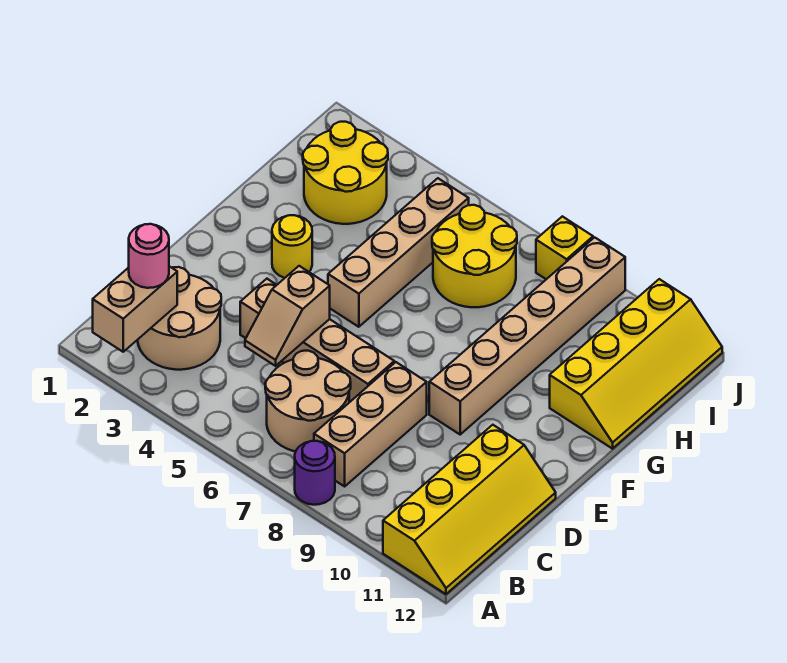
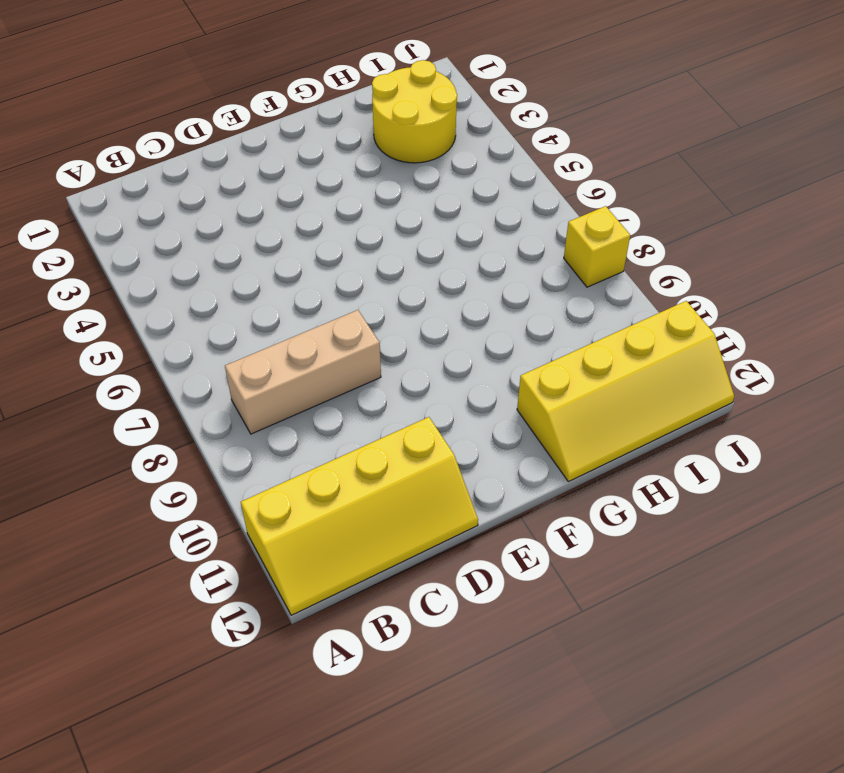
none -> purple round brick A8 level 1
none -> tan round brick B2:C3 level 1
none -> tan round brick B6:C7 level 1

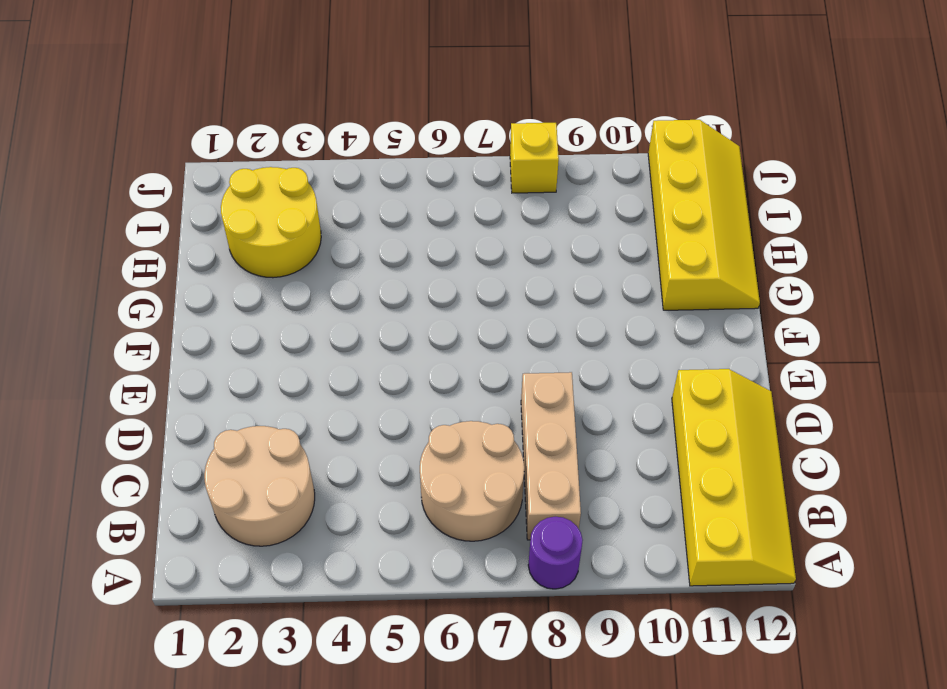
none -> tan brick D4:D7 level 1
none -> tan brick E9:J9 level 1
none -> yellow round brick F3 level 1

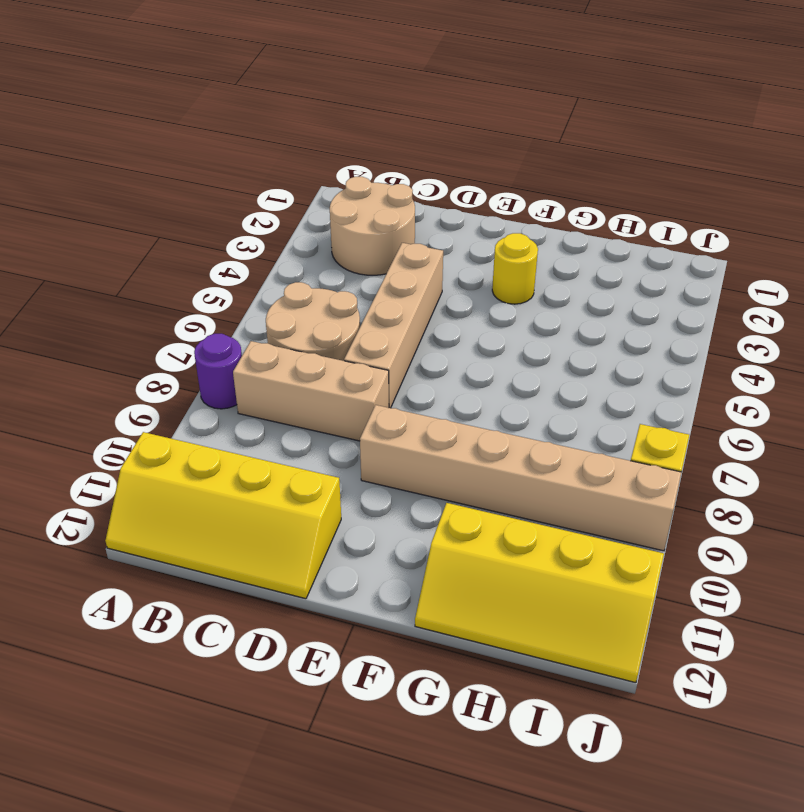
none -> tan brick F5:I5 level 1
none -> yellow round brick H2:I3 level 1
none -> yellow round brick H6:I7 level 1

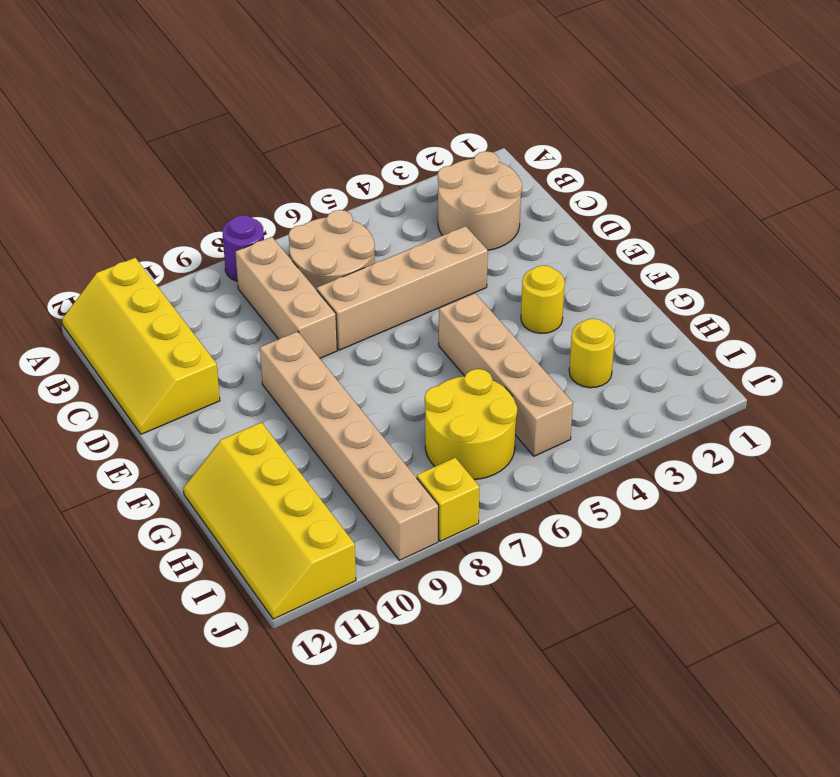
yellow round brick H3 level 1 -> yellow round brick H2:I3 level 1
none -> tan brick A2:B2 level 2
none -> tan slope C5:D5 level 2 top D
none -> pink round brick B2 level 3

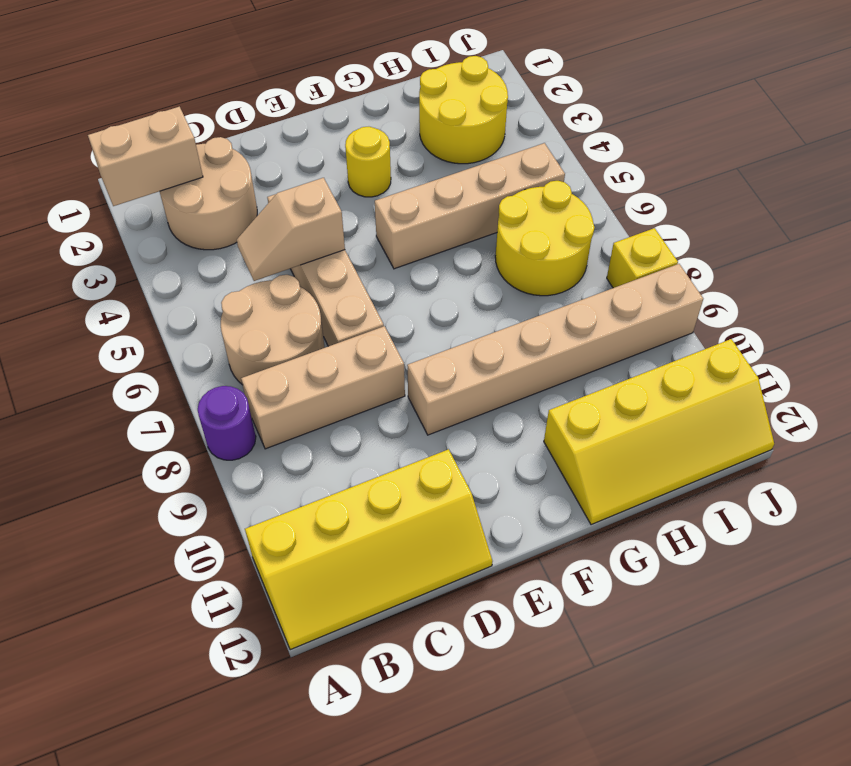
none -> pink round brick B2 level 3

